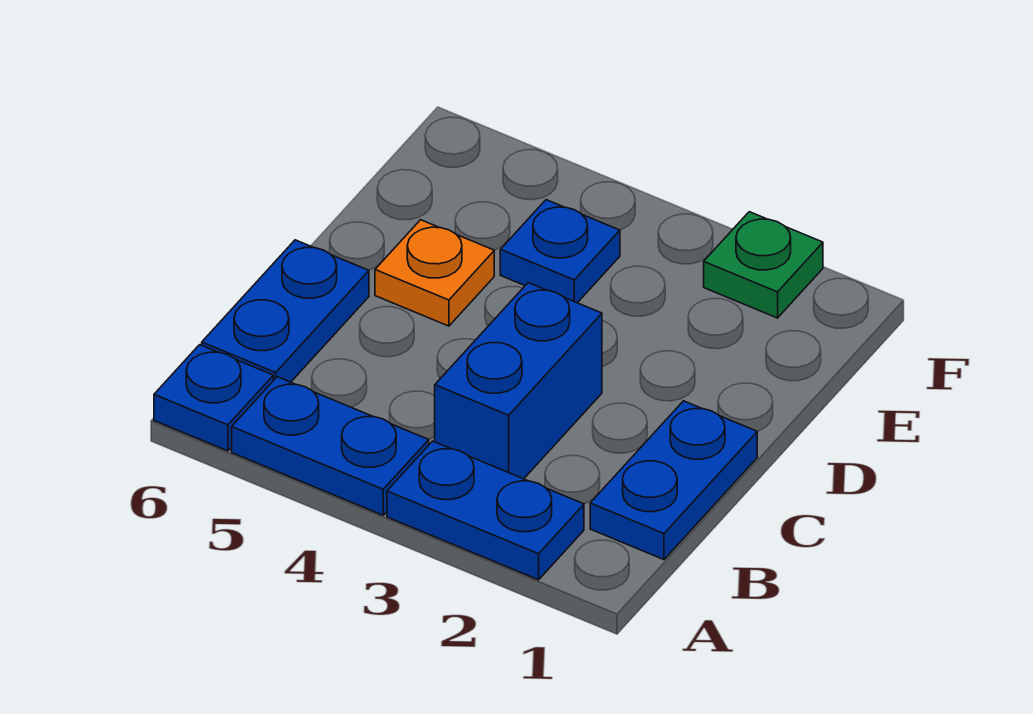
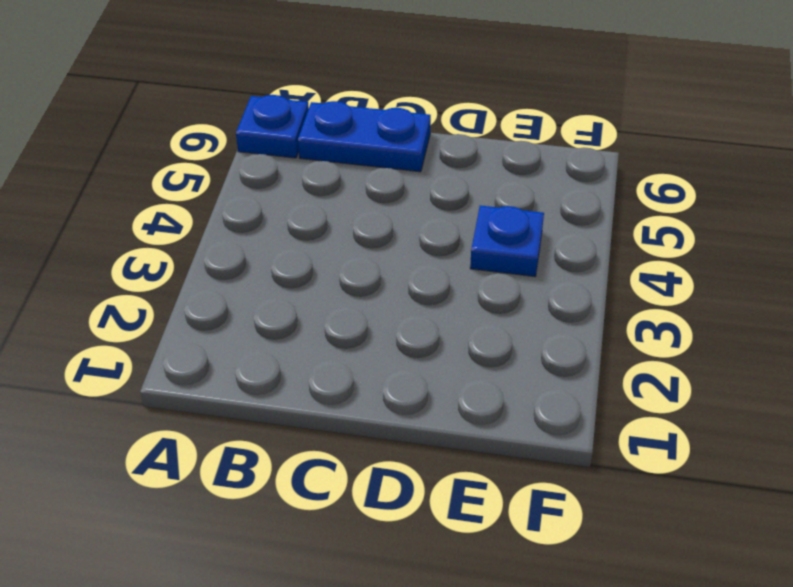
none -> blue plate A2:A3 level 1
none -> blue plate A4:A5 level 1

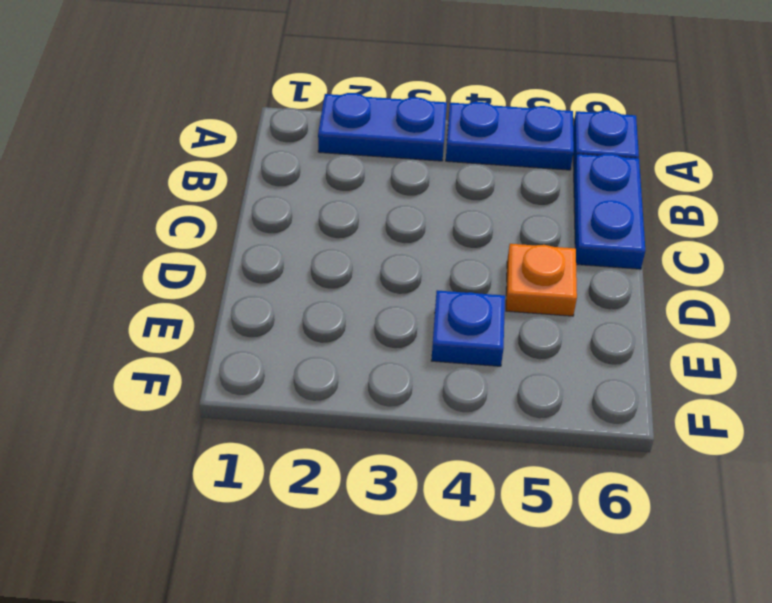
none -> blue plate B1:C1 level 1
none -> blue brick B3:C3 level 1

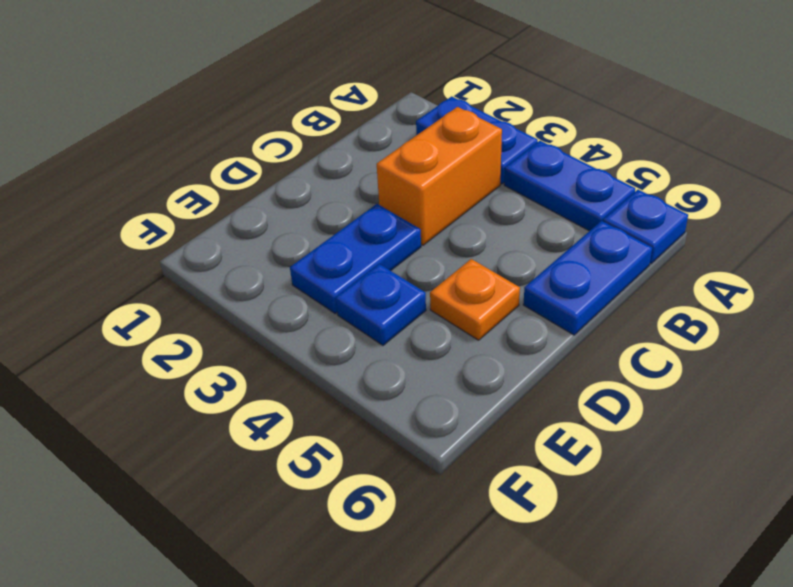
orange brick B3:C3 level 1 -> blue brick B3:C3 level 1
blue plate D3:E3 level 1 -> blue plate B1:C1 level 1
none -> green plate F2 level 1

